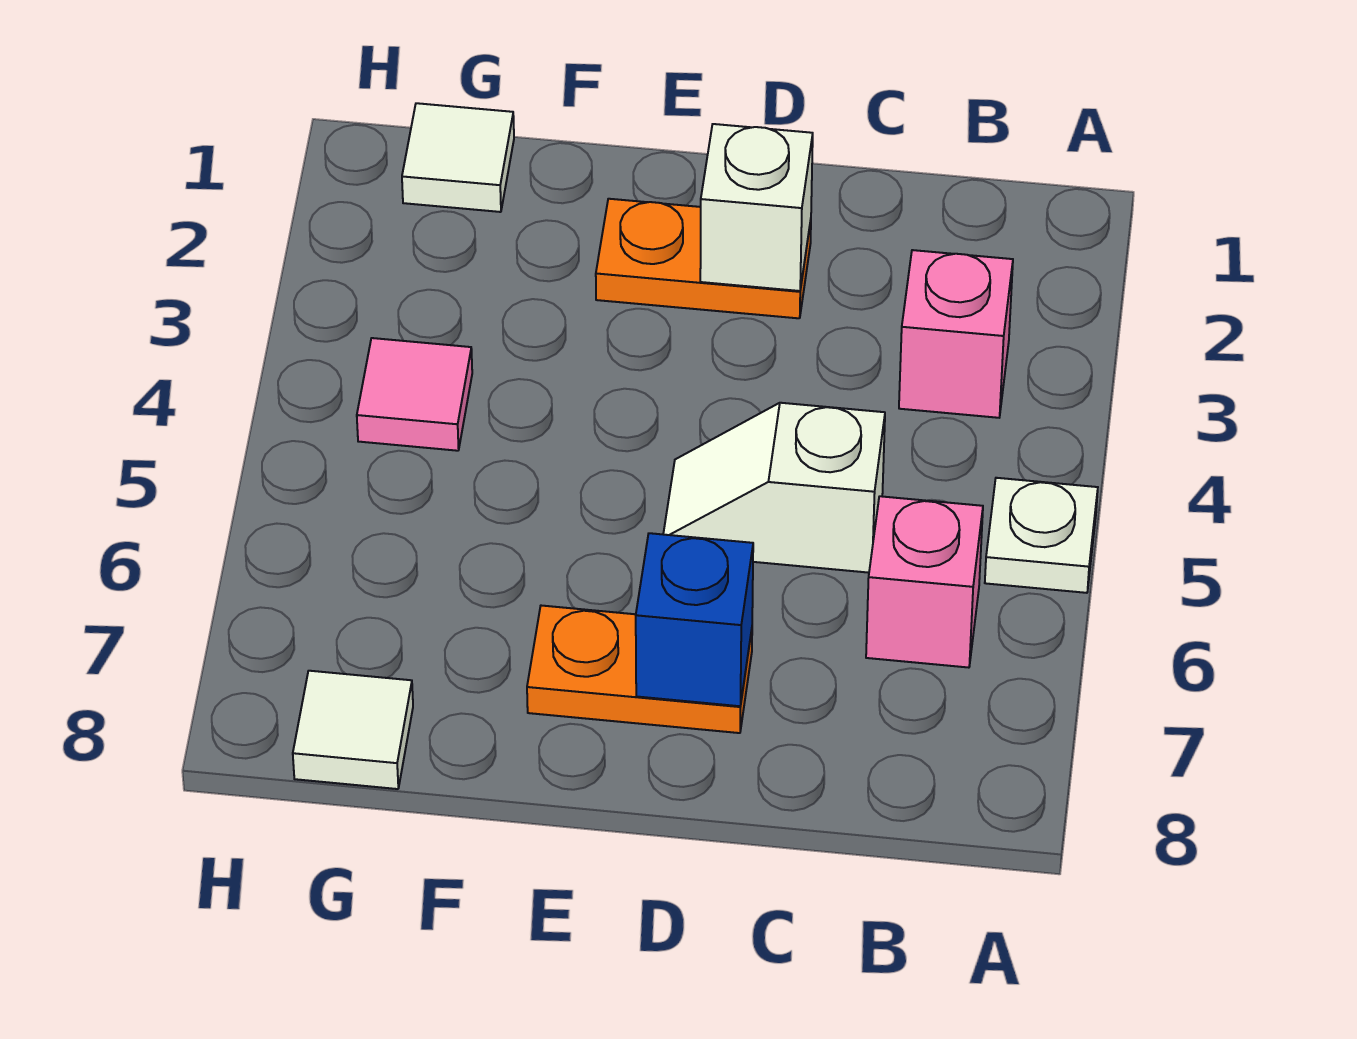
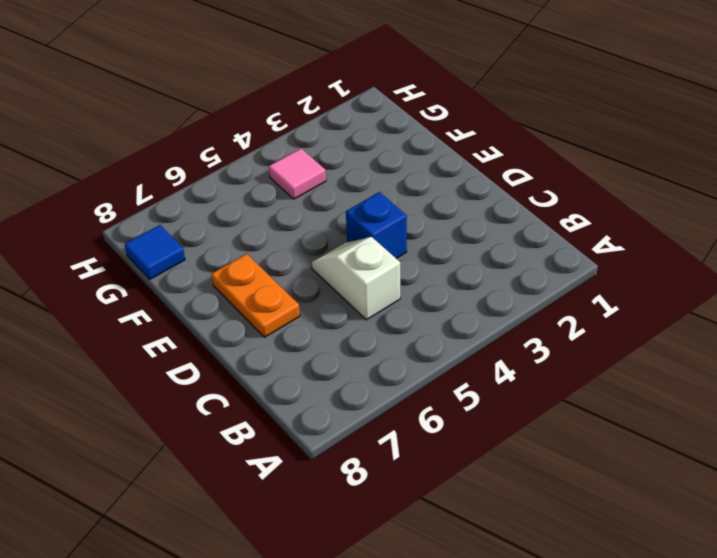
blue brick D4 level 1 -> blue brick D7 level 2
blue tile G8 level 1 -> white tile G8 level 1
none -> white plate A5 level 1
none -> pink brick B3 level 1

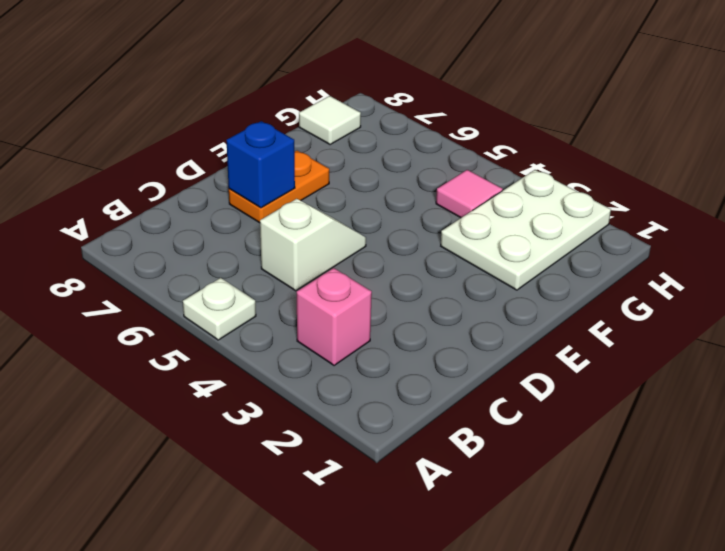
white plate F2:H3 level 1 -> none
none -> pink brick B6 level 1
none -> orange plate D2:E2 level 1

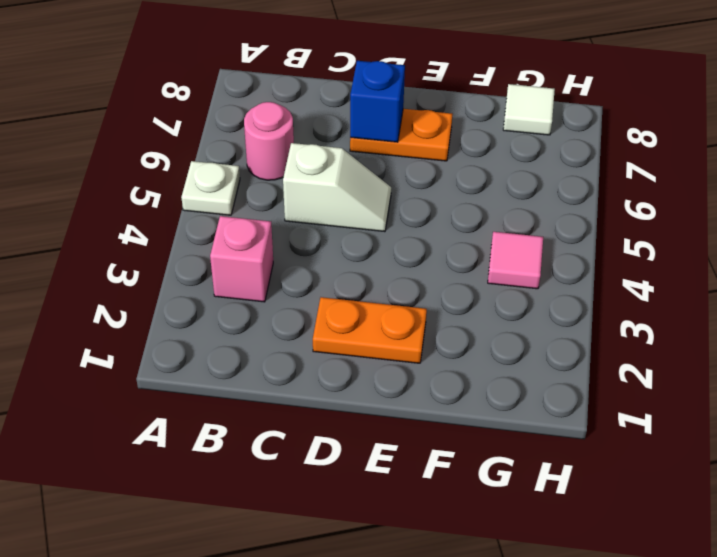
pink round brick B6 level 1 -> pink brick B6 level 1
none -> white tile G1 level 1
none -> white brick D2 level 2

